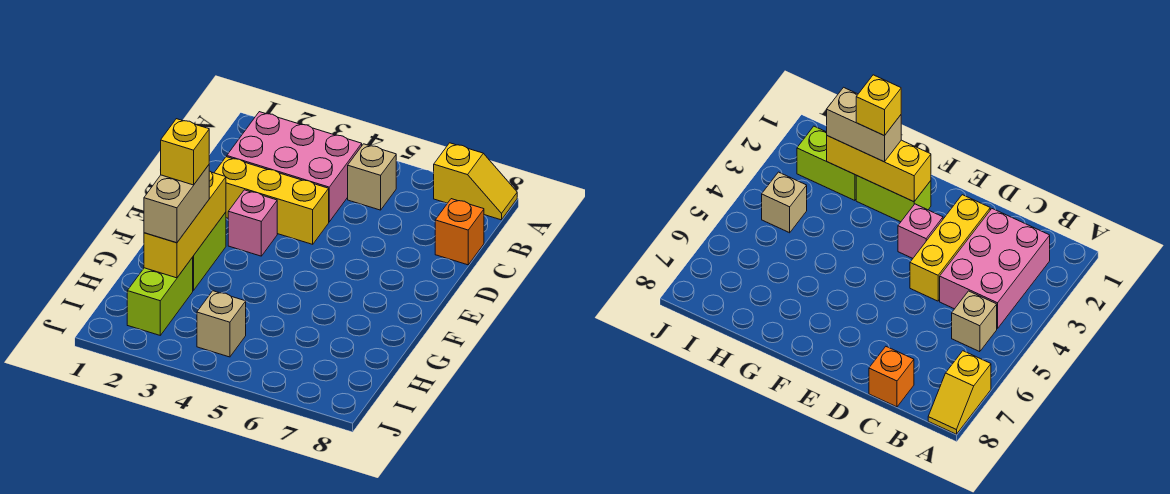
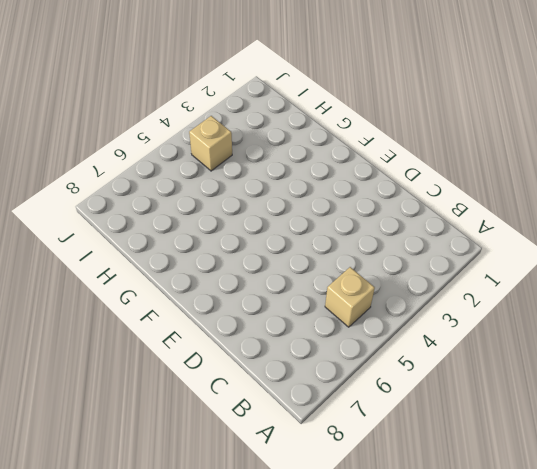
none -> yellow slope A7:A8 level 1 top 7
none -> pink brick B2:C4 level 1
none -> orange brick C8 level 1

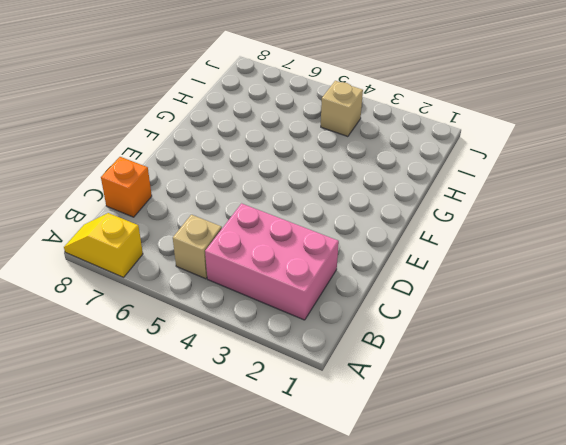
none -> yellow brick D2:D4 level 1
none -> pink brick E3 level 1
none -> lime brick F2:G2 level 1

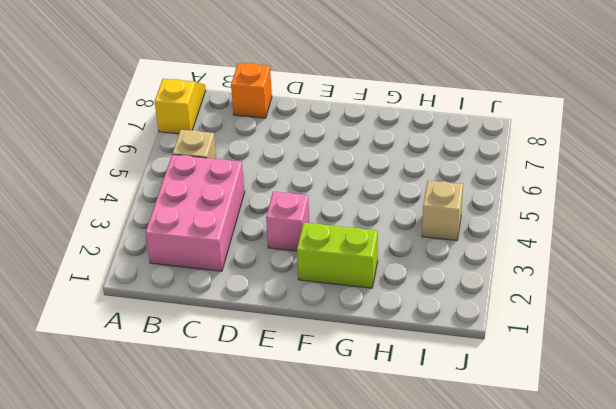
none -> yellow brick D2:D4 level 1
none -> lime brick H2:I2 level 1
none -> yellow brick F2:H2 level 2

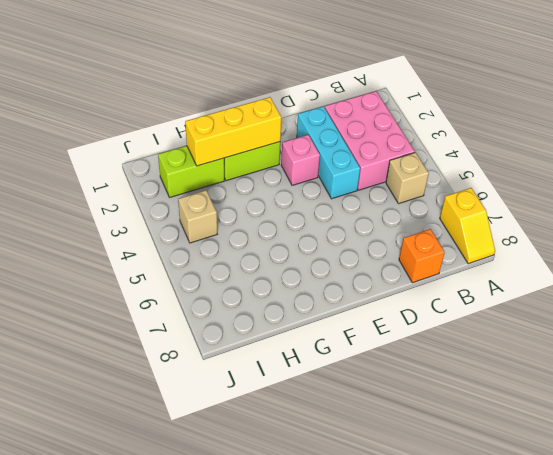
cyan brick D2:D4 level 1 -> yellow brick D2:D4 level 1
none -> tan brick G2:H2 level 3
none -> yellow brick G2 level 4

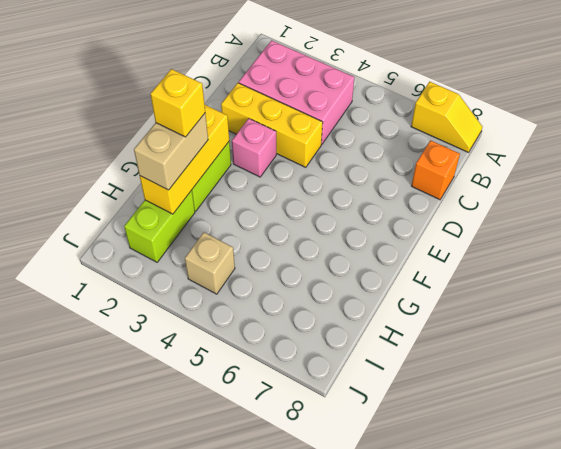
none -> tan brick B5 level 1

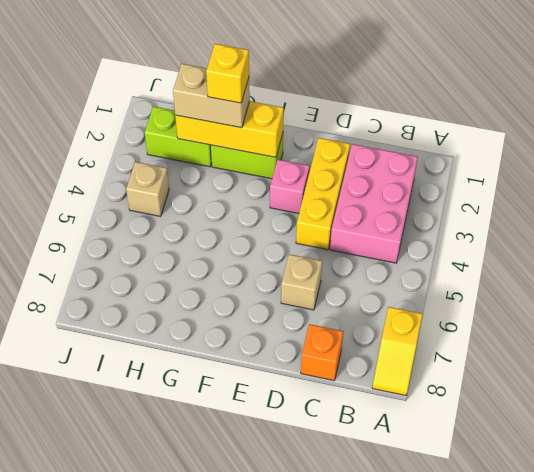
tan brick D6 level 1 -> tan brick B5 level 1

